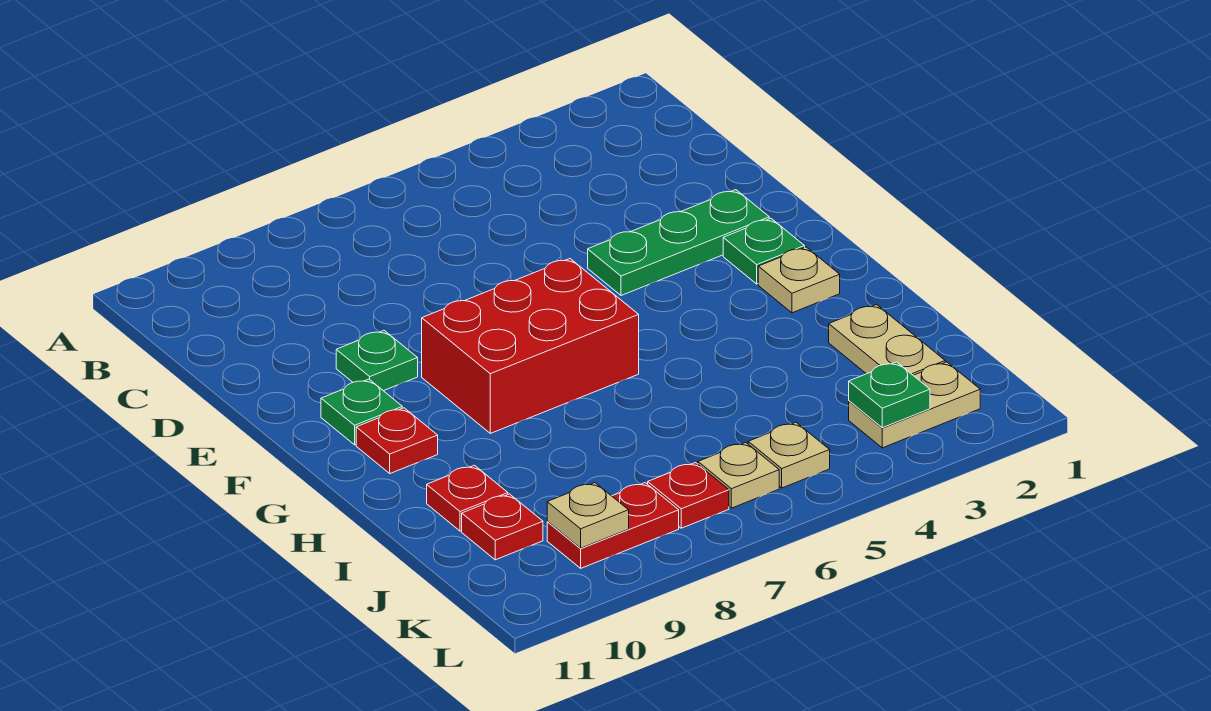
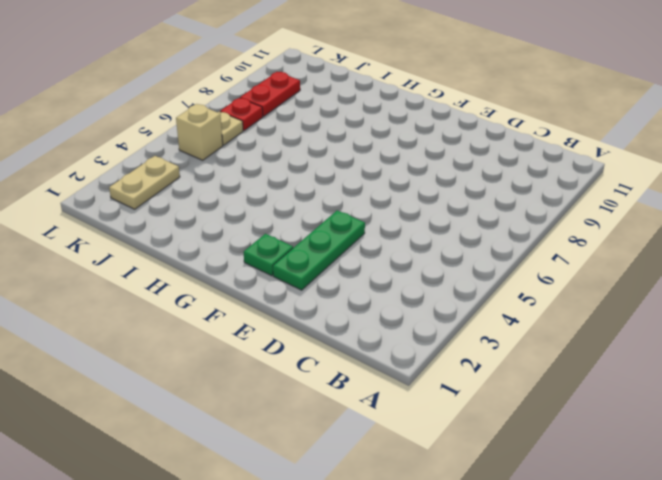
tan brick K5 level 1 -> tan plate K5 level 1
none -> green plate E9 level 1
none -> red brick F6:G8 level 1
none -> green plate F10 level 1

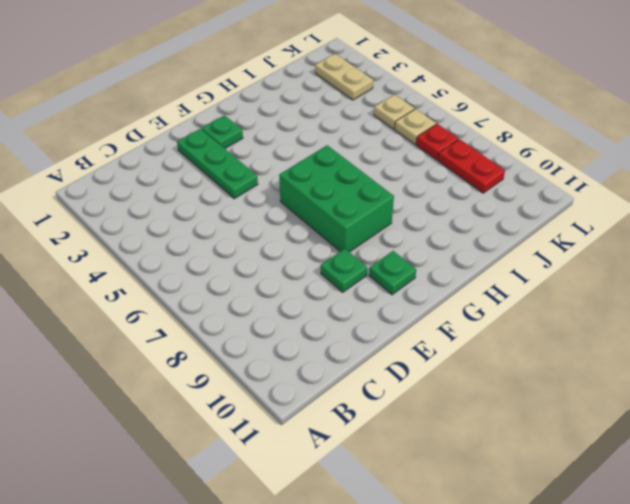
green brick F6:G8 level 1 -> red brick F6:G8 level 1
none -> tan plate G2 level 1
none -> red plate G10 level 1
none -> tan plate I2:J2 level 1

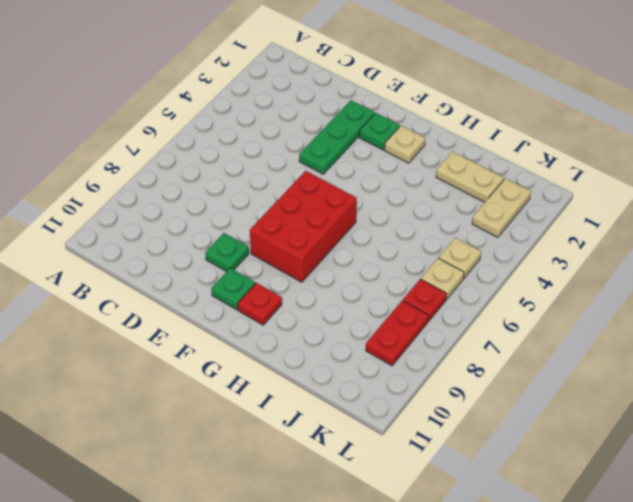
none -> red plate I10 level 1
none -> red plate J10 level 1
none -> green plate K3 level 2

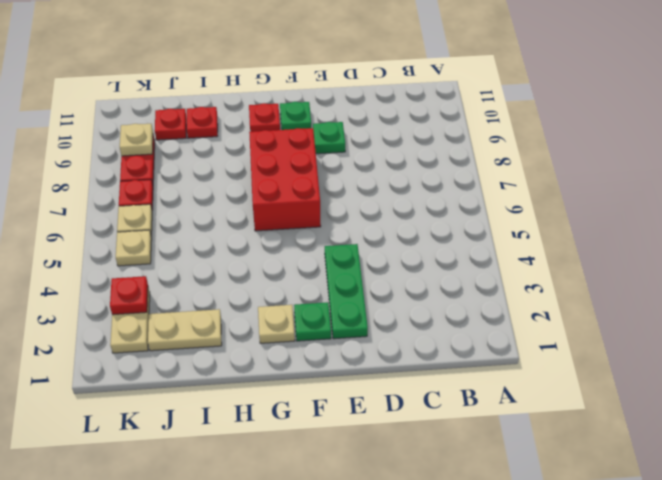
red plate K3 level 2 -> green plate K3 level 2

